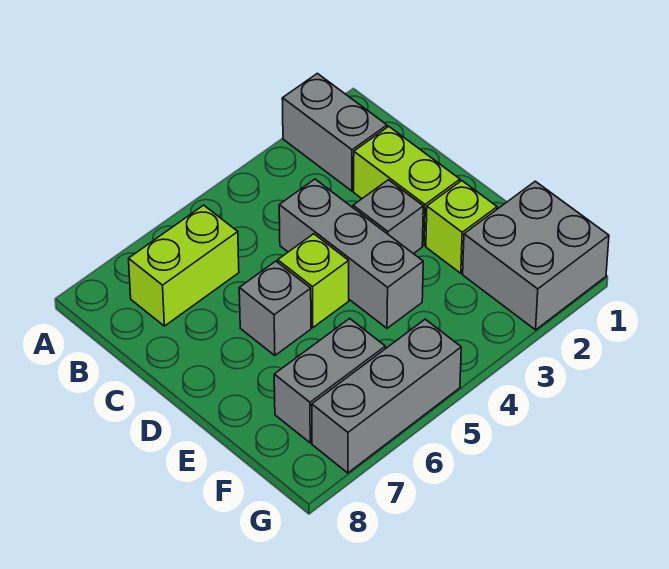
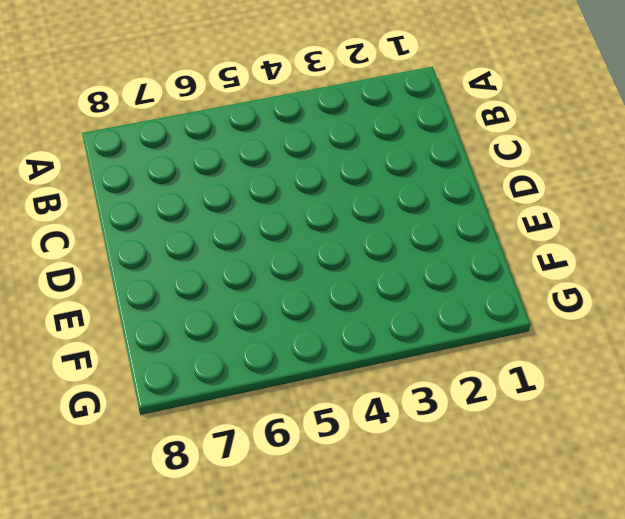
none -> grey brick A2:B2 level 1
none -> lime brick B6:B7 level 1

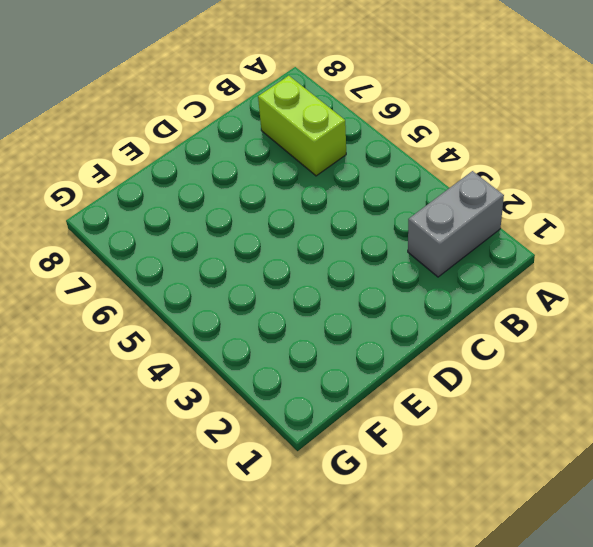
none -> lime brick C2:D2 level 1
none -> grey brick C4:E4 level 1

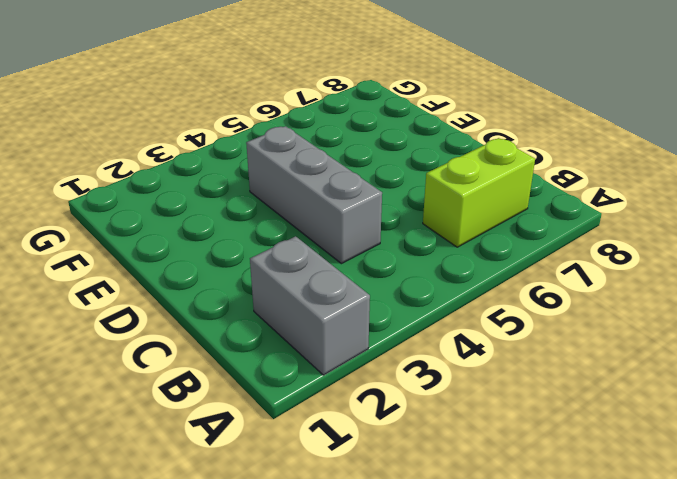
none -> lime brick C2:D2 level 1
none -> grey brick D3 level 1

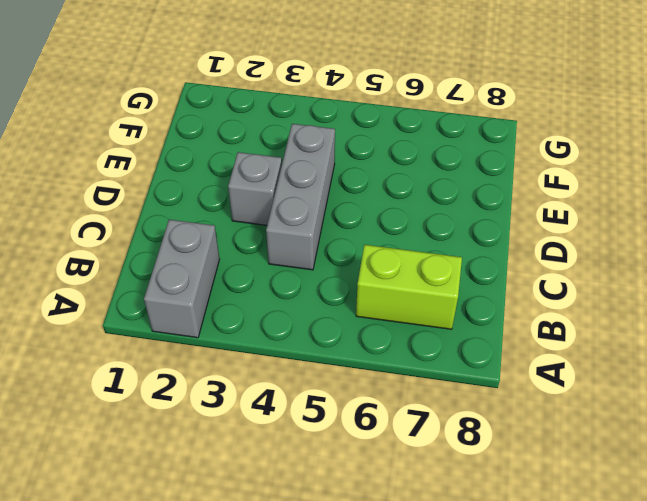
none -> lime brick C2:D2 level 1
none -> lime brick D5 level 1

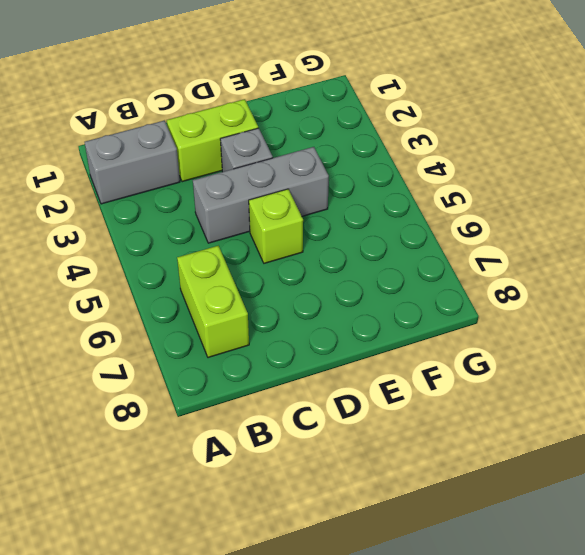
none -> grey brick D6 level 1
none -> lime brick E2 level 1

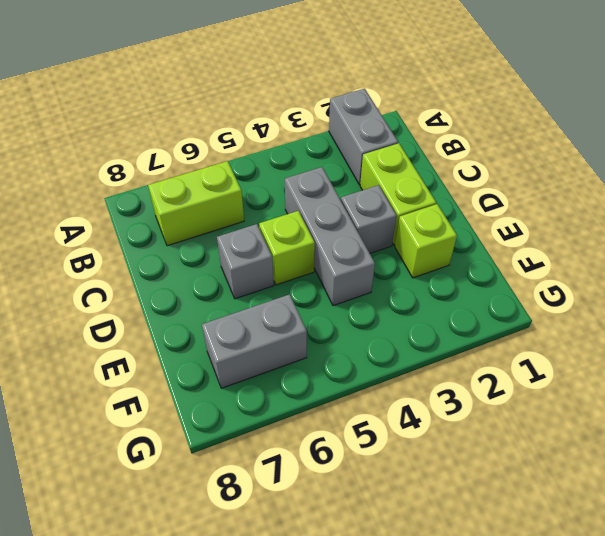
none -> grey brick F1:G2 level 1
none -> grey brick G5:G7 level 1

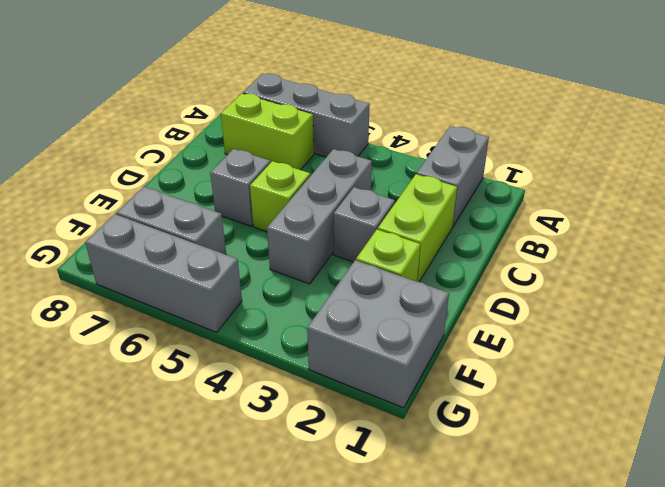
grey brick A5:A7 level 1 -> none

